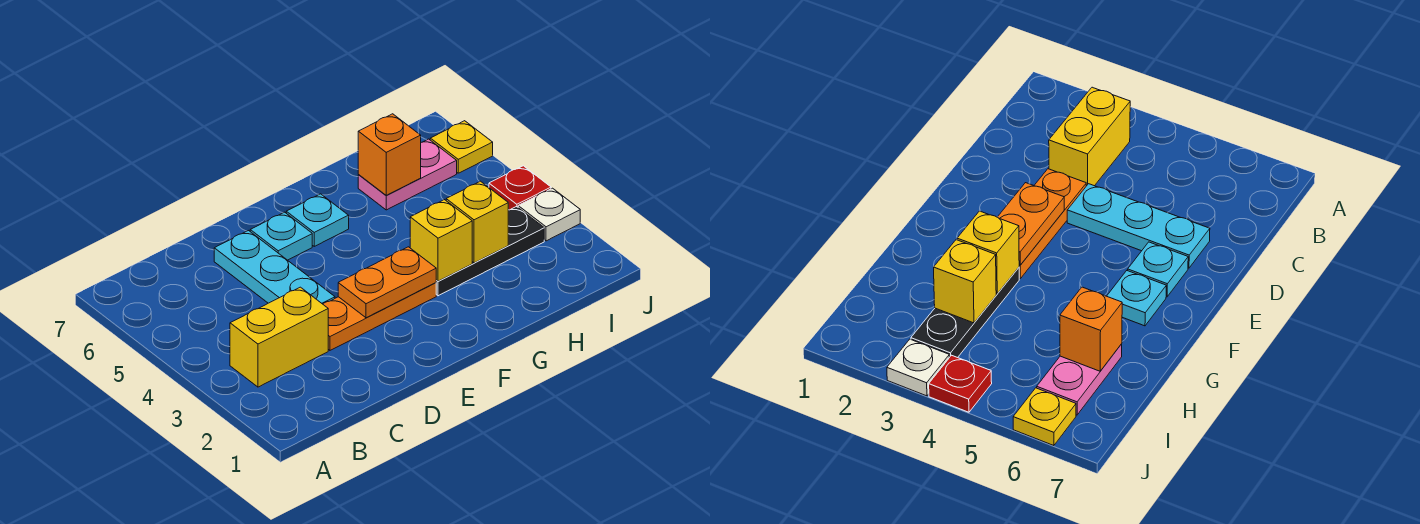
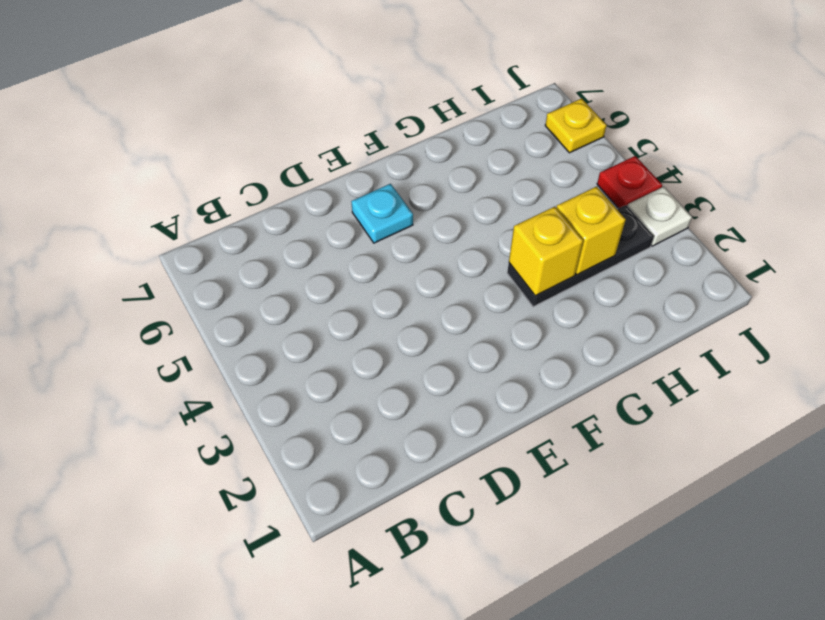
none -> yellow brick B3:C3 level 1
none -> orange plate D3:F3 level 1
none -> cyan plate D4:D6 level 1

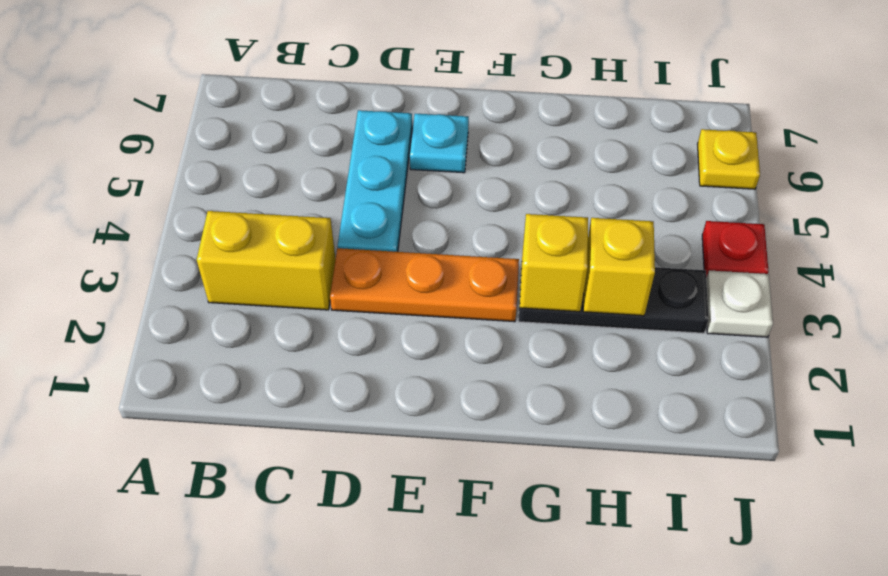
none -> cyan plate F6 level 1
none -> pink plate H6:I6 level 1
none -> orange plate E3:F3 level 2

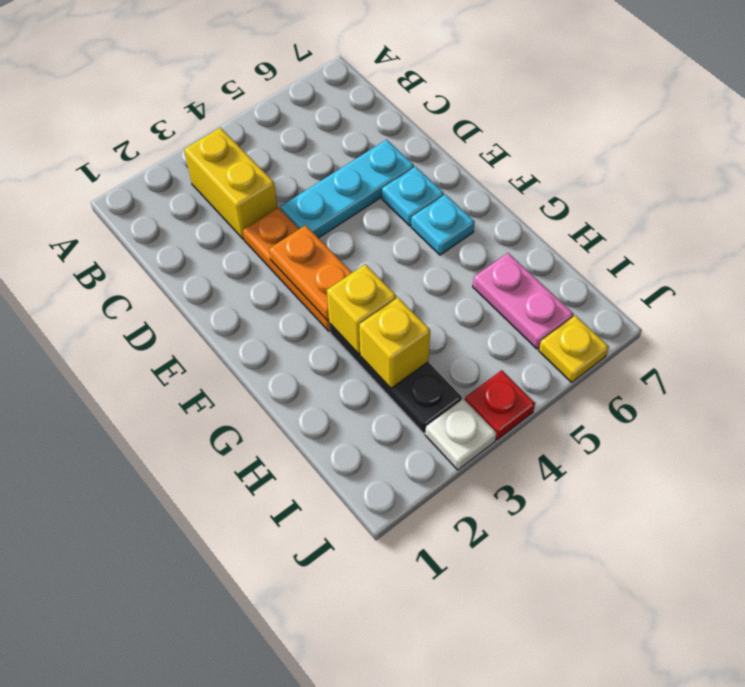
none -> orange brick H6 level 2

